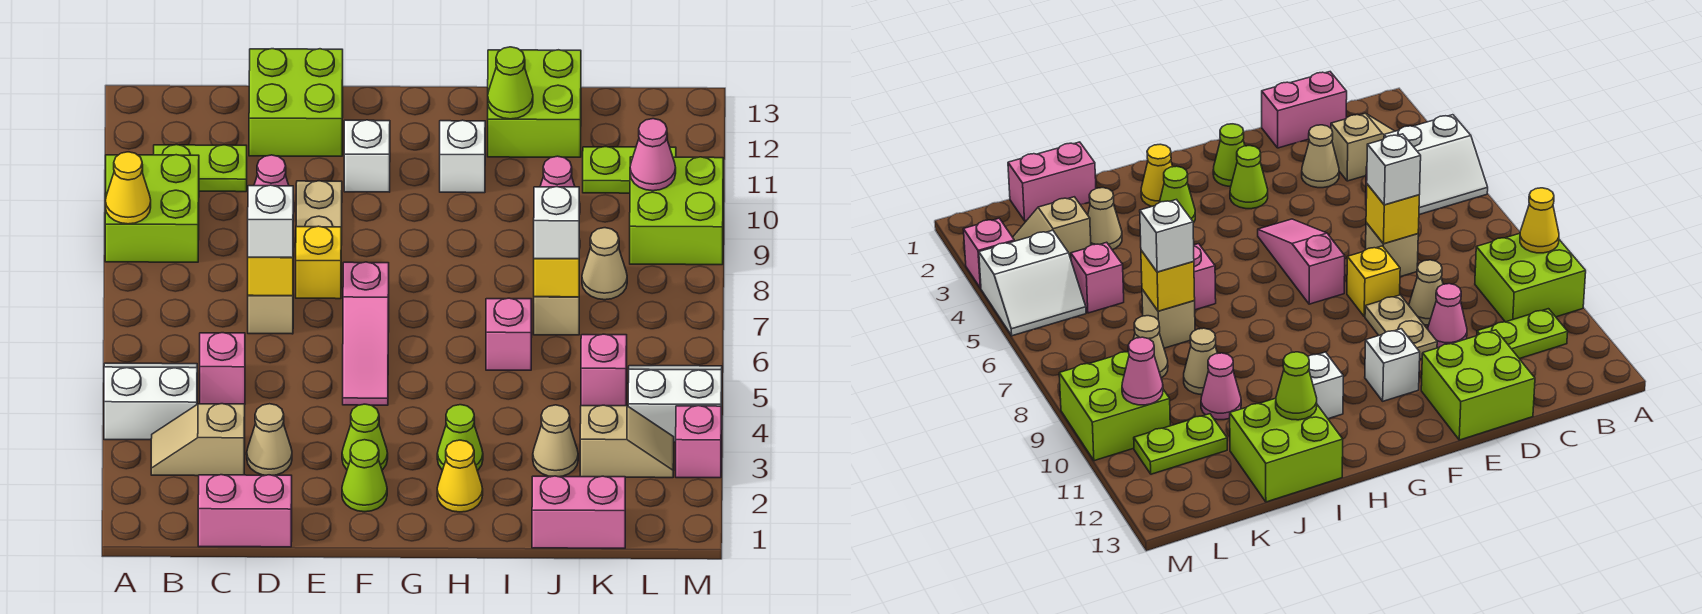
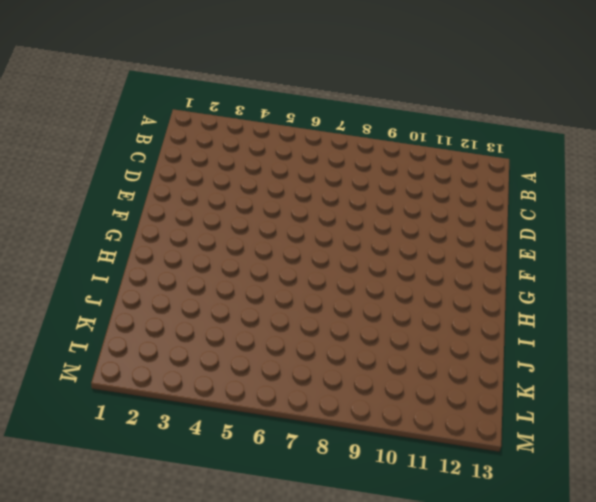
none -> white slope A4:B5 level 1 top 4
none -> lime brick A9:B10 level 1
none -> tan slope B3:C3 level 1 top C
none -> lime plate B11:C11 level 1

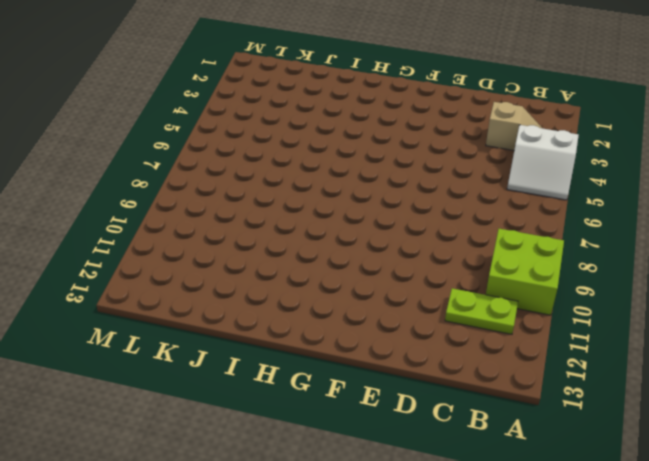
none -> pink brick C1:D1 level 1
none -> pink brick C5 level 1
none -> tan cone D3 level 1
none -> tan brick D7 level 1

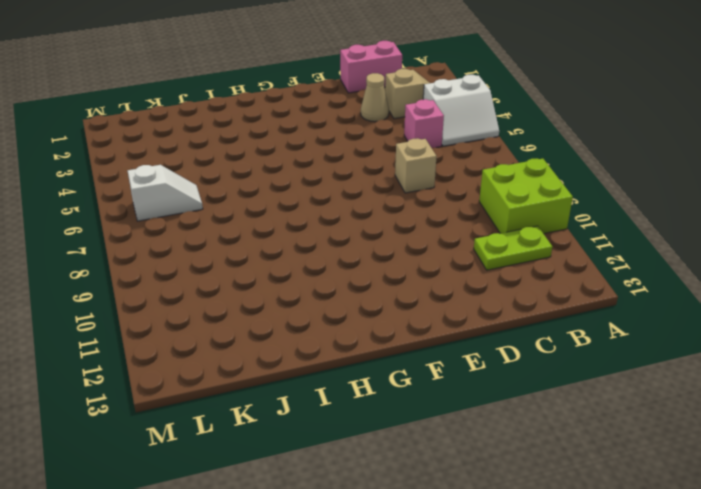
white slope K6:L6 level 1 top L -> none
none -> tan cone D9 level 1
none -> pink cone D10 level 1
none -> lime brick D12:E13 level 1
none -> yellow brick E8 level 1

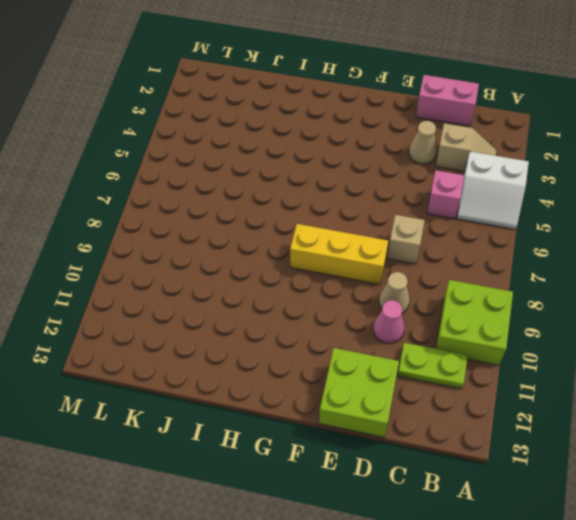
yellow brick E8:G8 level 1 -> yellow brick E8 level 1
none -> tan plate E9:E10 level 1
none -> lime cone F2 level 1
none -> lime cone F3 level 1
none -> pink slope F5:F7 level 1 top 7

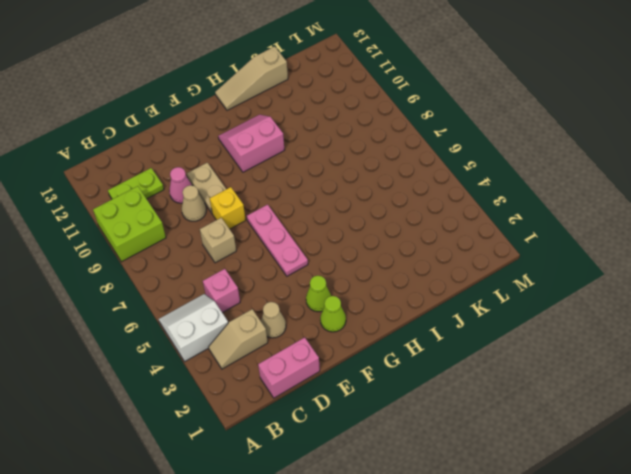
pink plate F5:F7 level 1 -> pink slope F5:F7 level 1 top 7
pink slope G10:H11 level 1 top 10 -> white brick H11 level 1
tan slope H13:J13 level 1 top J -> lime brick I12:J13 level 1
none -> lime brick D12:E13 level 1
none -> white brick F11 level 1
none -> yellow cone H2 level 1
none -> lime cone H3 level 1

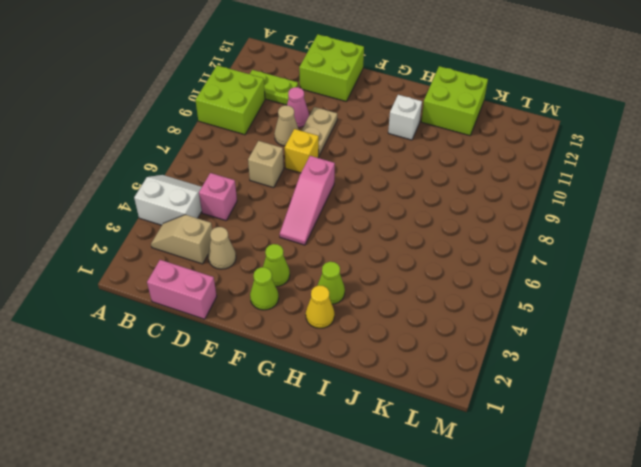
none -> white brick F11 level 1
none -> pink brick I6 level 1
none -> pink brick J1:K1 level 1
none -> tan cone J3 level 1

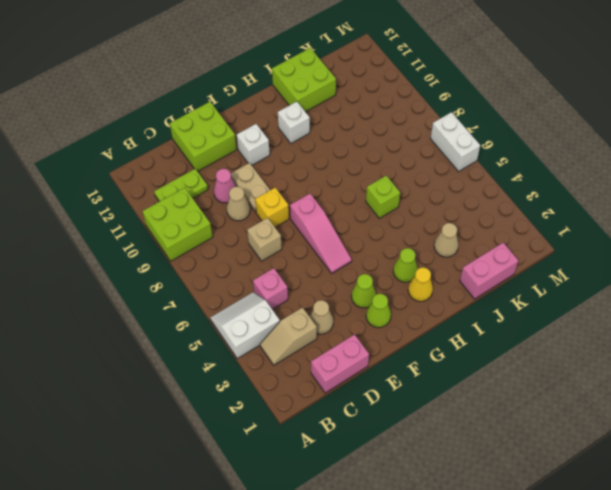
lime brick I6 level 1 -> pink brick I6 level 1
white brick M6:M7 level 1 -> none
none -> tan brick J7 level 1
none -> tan cone J9 level 1
none -> pink cone J10 level 1
none -> tan slope K3:L3 level 1 top K

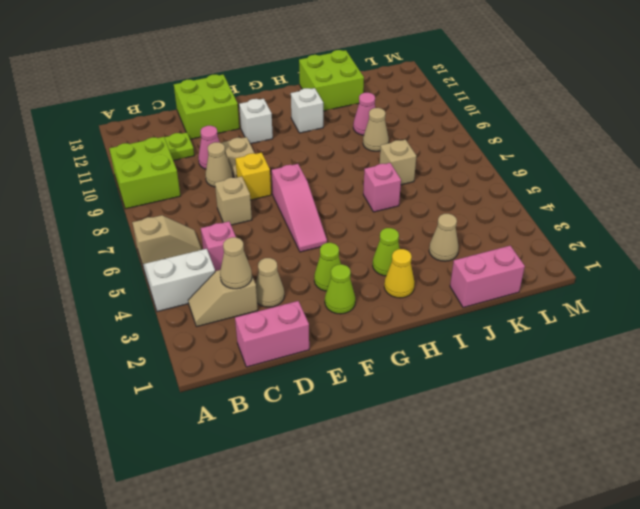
tan slope A6:B6 level 1 top A -> tan slope K3:L3 level 1 top K
tan cone C3 level 2 -> tan cone K8 level 1
none -> pink brick K5 level 1
none -> lime plate K11:L11 level 1
none -> white slope L4:M5 level 1 top 4
none -> lime brick L9:M10 level 1

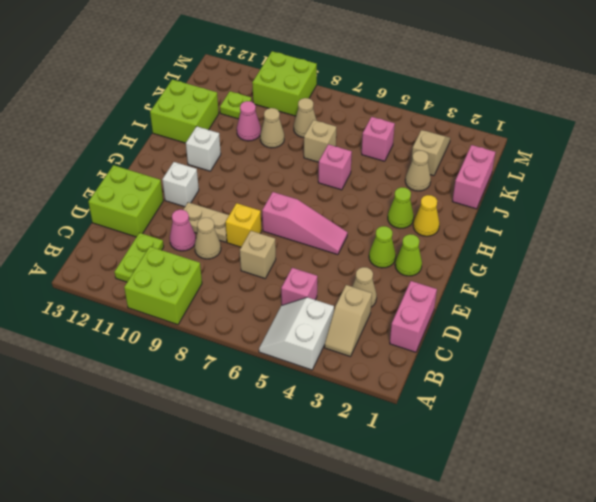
lime plate K11 level 1 -> lime plate K11:L11 level 1
none -> white slope L4:M5 level 1 top 4
none -> pink brick M3 level 1
none -> yellow cone A9 level 2
none -> yellow brick D7 level 2

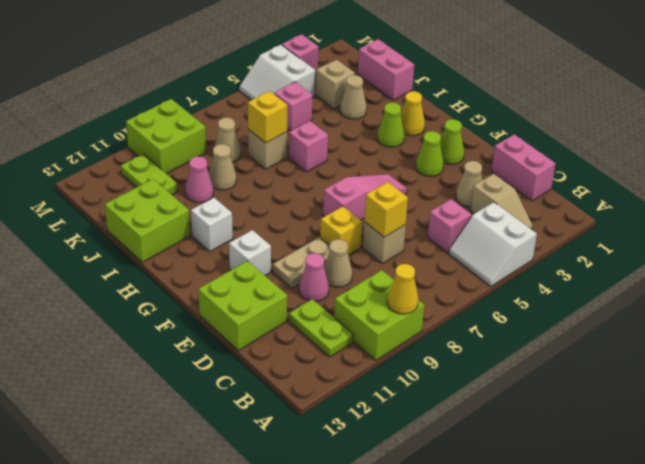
none -> lime cone I12 level 2
none -> pink cone L10 level 2
none -> white brick D7 level 3
none -> white brick J7 level 3

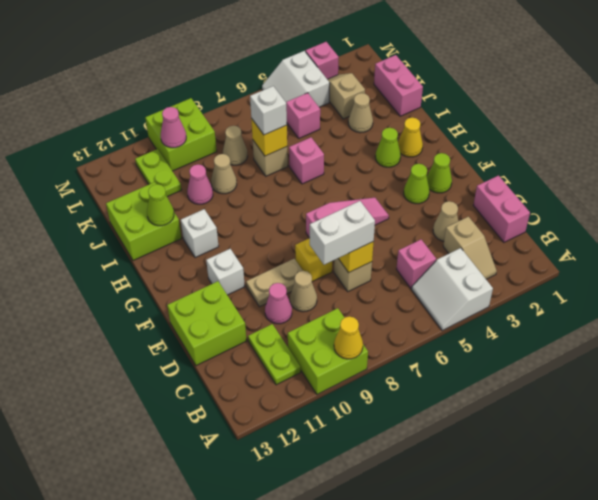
white brick D7:D8 level 3 -> white brick D7 level 3

